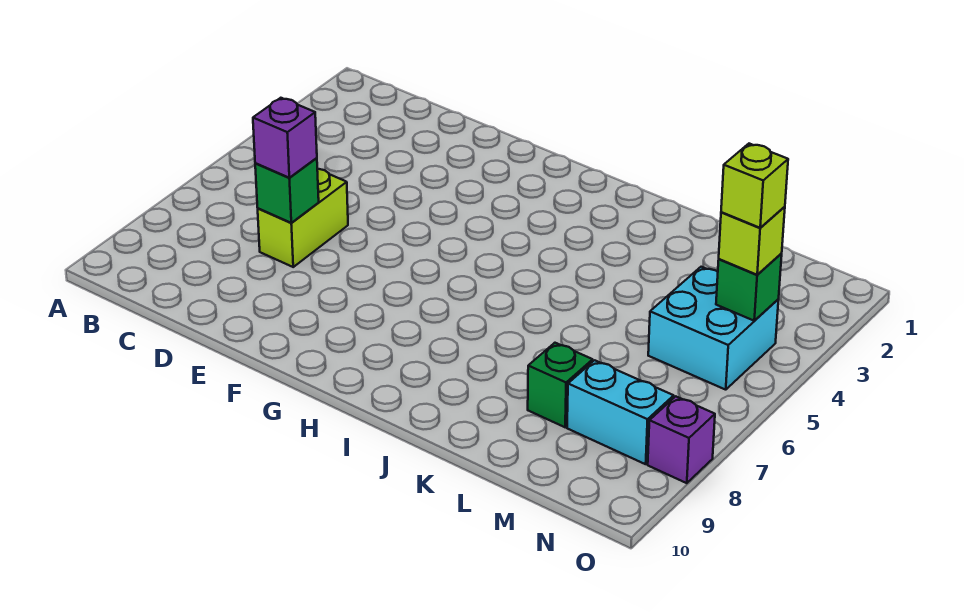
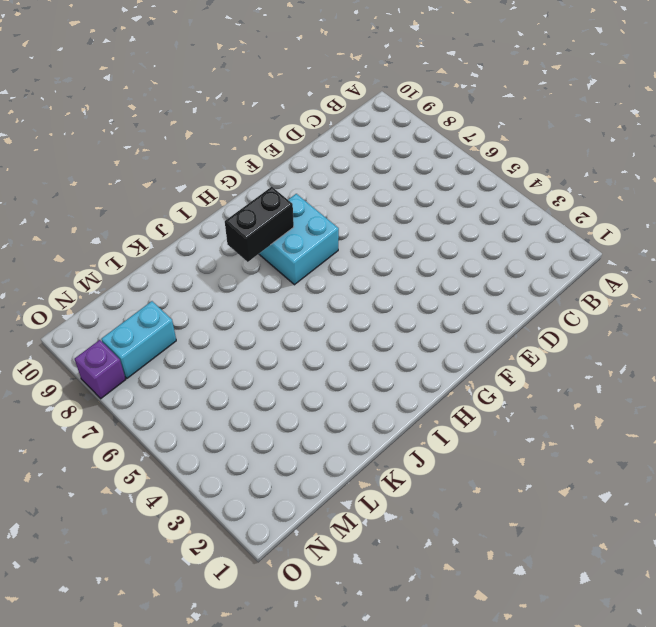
cyan brick G7:H8 level 1 -> cyan brick M4:N5 level 1
black brick H8:I8 level 2 -> none
none -> lime brick D6:D7 level 1
none -> green brick L8 level 1

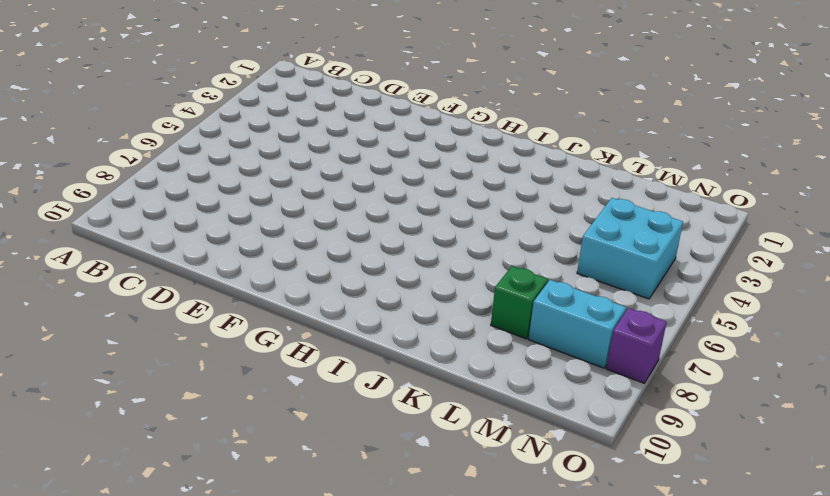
none -> lime brick D6:D7 level 1
none -> green brick D7 level 2

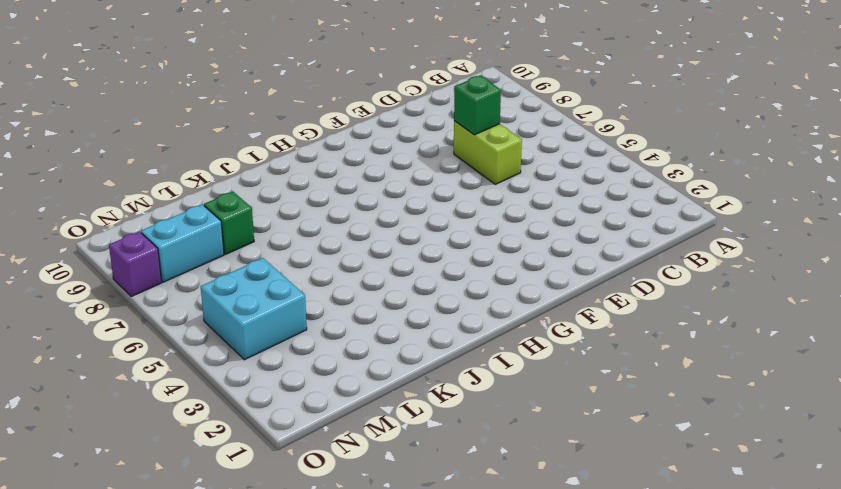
none -> green brick N4 level 2
none -> purple brick D7 level 3

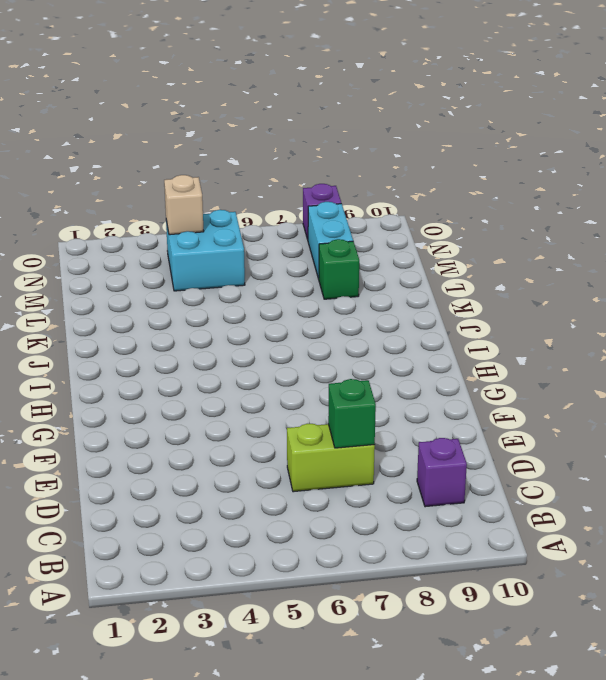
purple brick C9 level 1 -> purple brick D7 level 3
tan brick N4 level 2 -> green brick N4 level 2
none -> lime brick N4 level 3
none -> lime brick N4 level 4

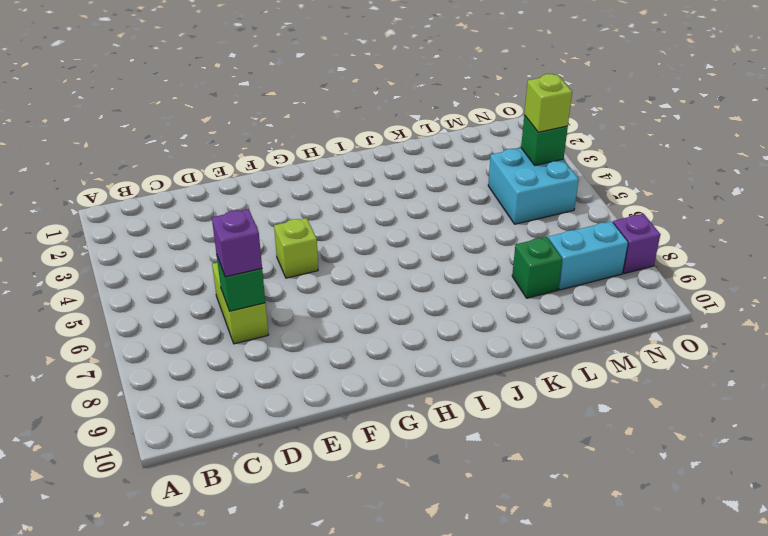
lime brick F5 level 1 -> lime brick N4 level 4

